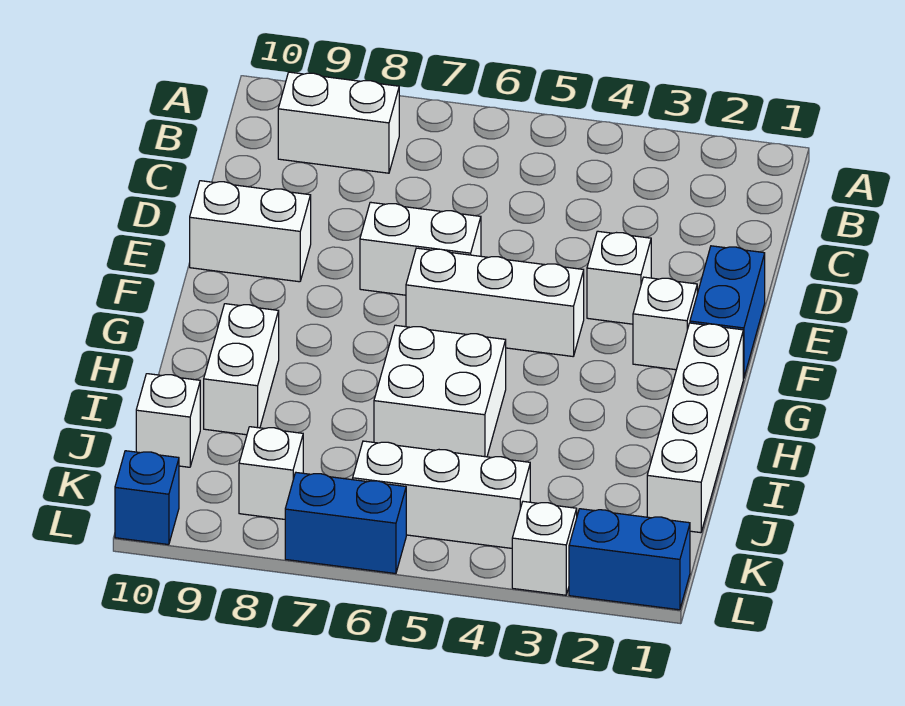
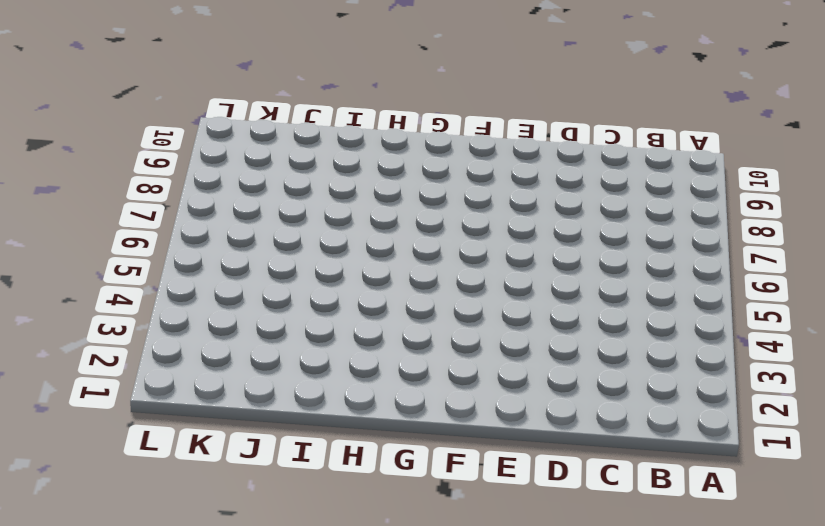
none -> white brick B8:B9 level 1
none -> blue brick E1:F1 level 1
none -> white brick E3 level 1

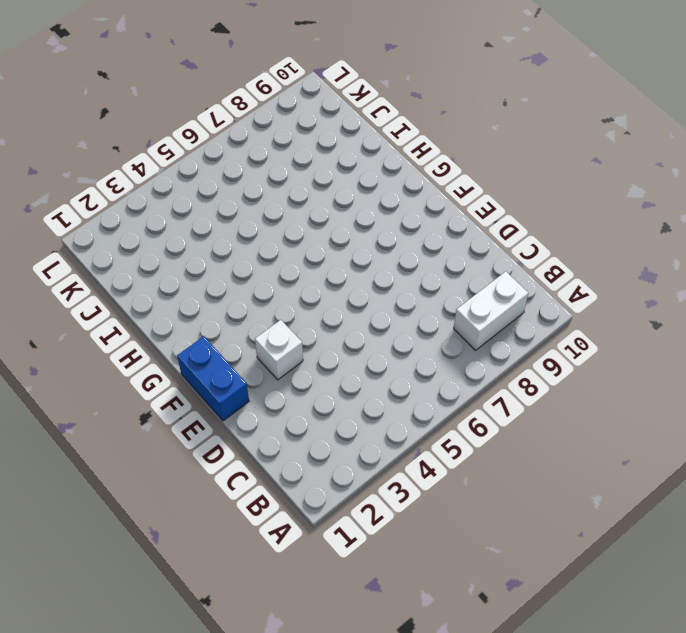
none -> white brick E6:E7 level 1
none -> white brick E9:E10 level 1
none -> white brick F2 level 1

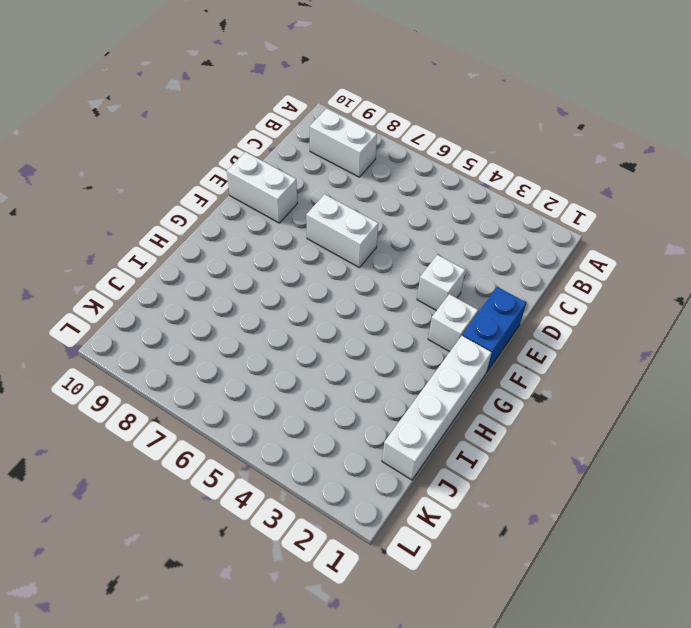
none -> white brick F4:F6 level 1
none -> white brick H5:I6 level 1
none -> white brick H9:I9 level 1

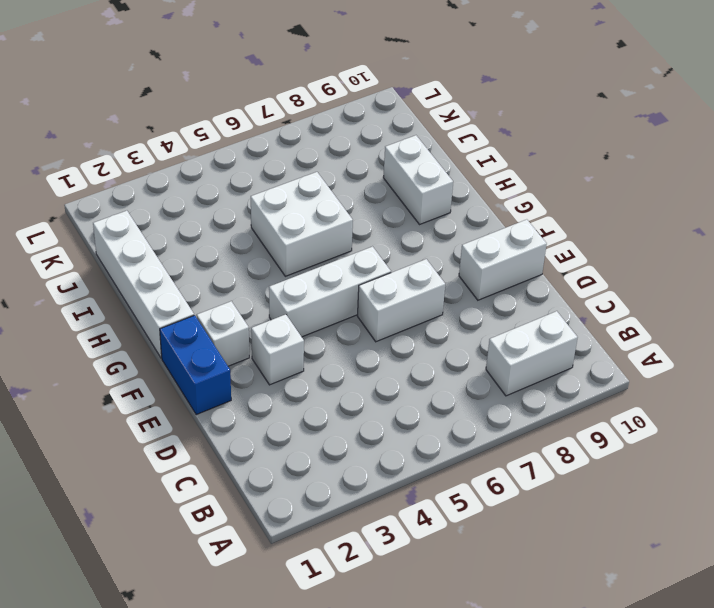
none -> white brick J10 level 1
none -> white brick K4:K6 level 1
none -> white brick K8 level 1

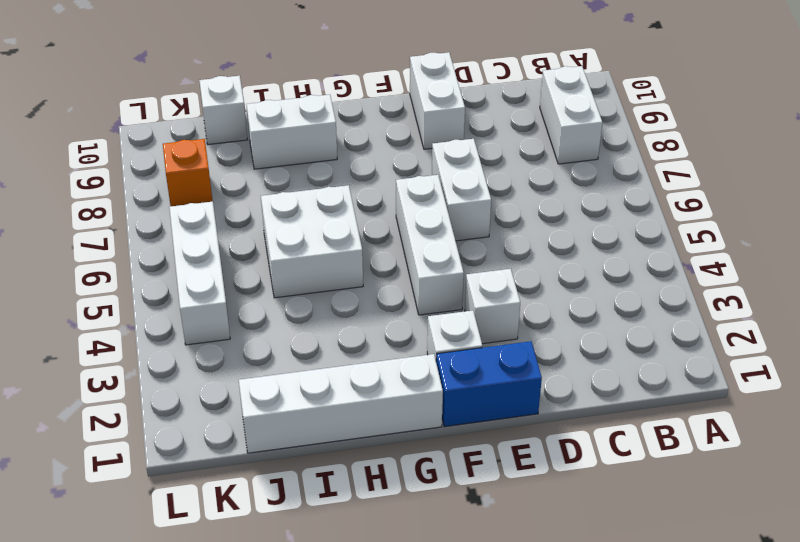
orange brick K8 level 1 -> white brick K8 level 1
none -> blue brick L1:L2 level 1
none -> white brick L3 level 1
none -> blue brick L6:L7 level 1

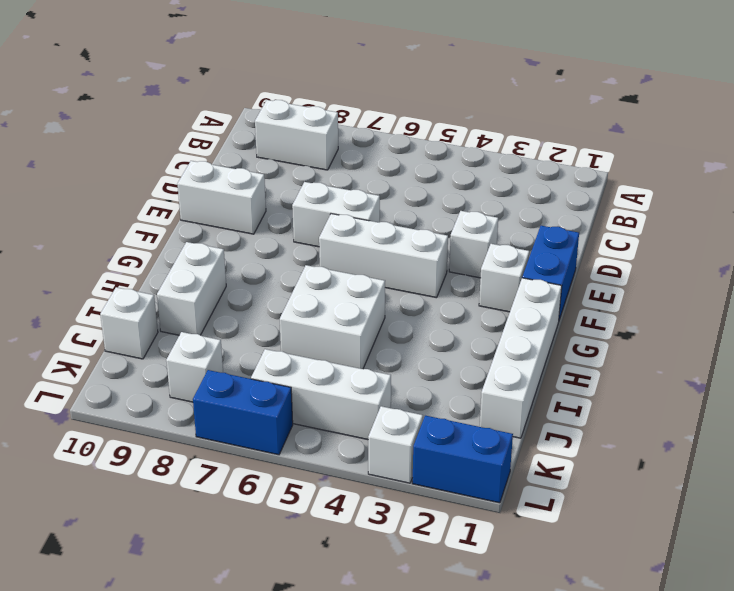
none -> blue brick L10 level 1

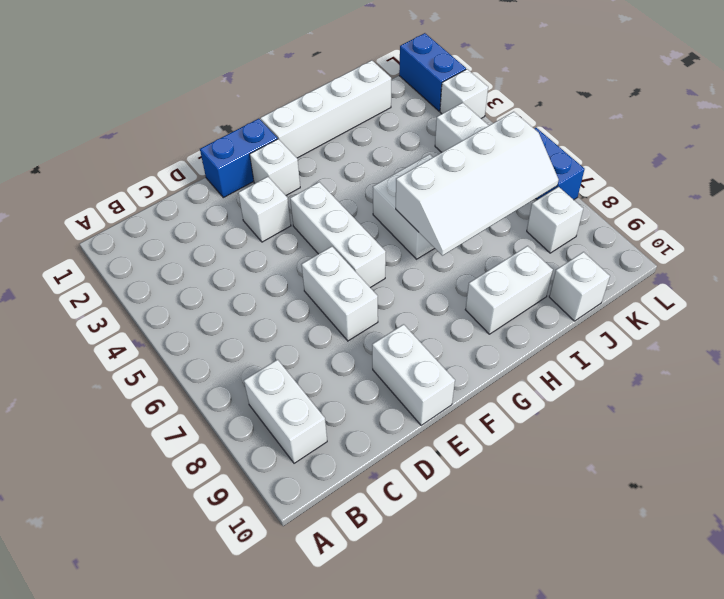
white slope H6:K7 level 2 top 6 -> none
none -> blue brick L10 level 1

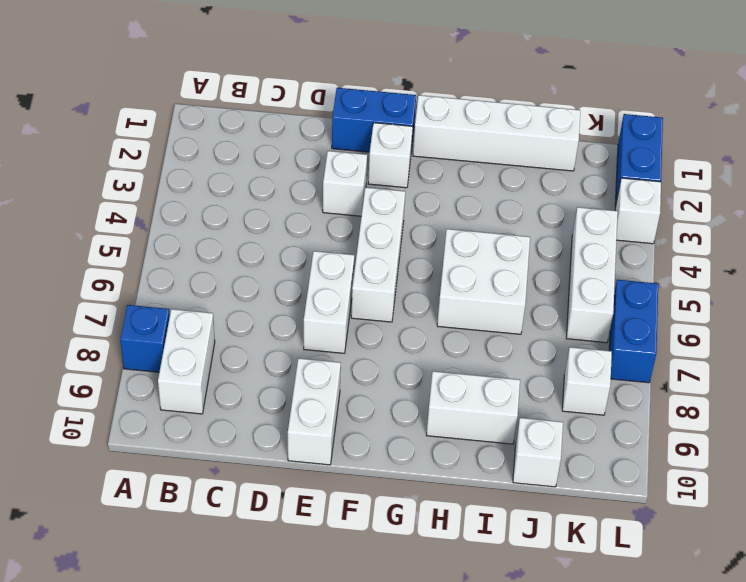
blue brick A8 level 1 -> blue brick L10 level 1

